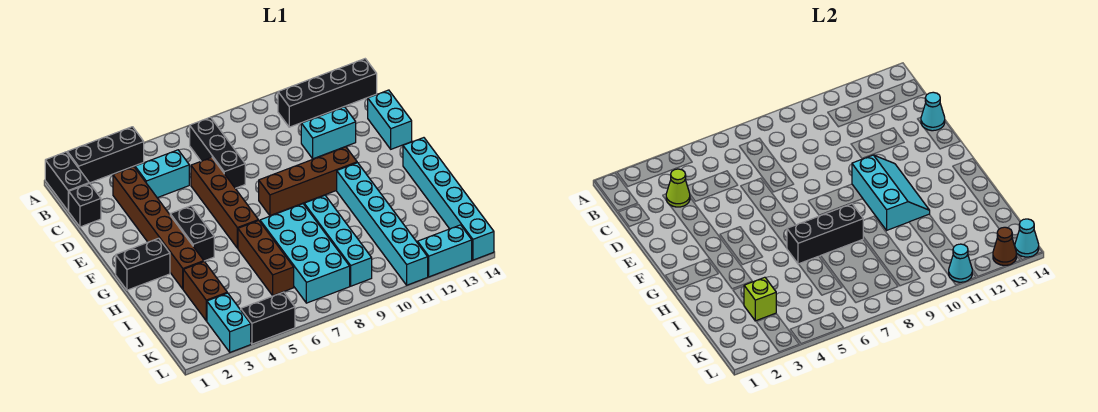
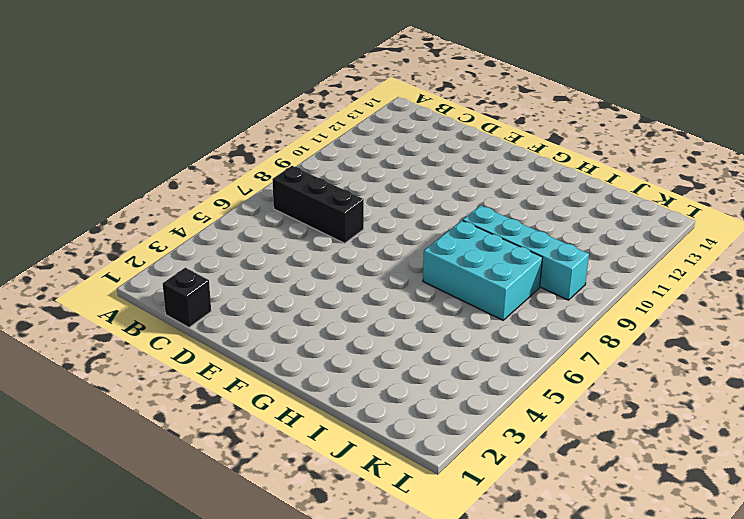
cyan brick H7:J8 level 1 -> cyan brick H7:K8 level 1
none -> black brick A1:B1 level 1
none -> black brick A2:A4 level 1
none -> black brick B11:B14 level 1
none -> brown brick C3:H3 level 1

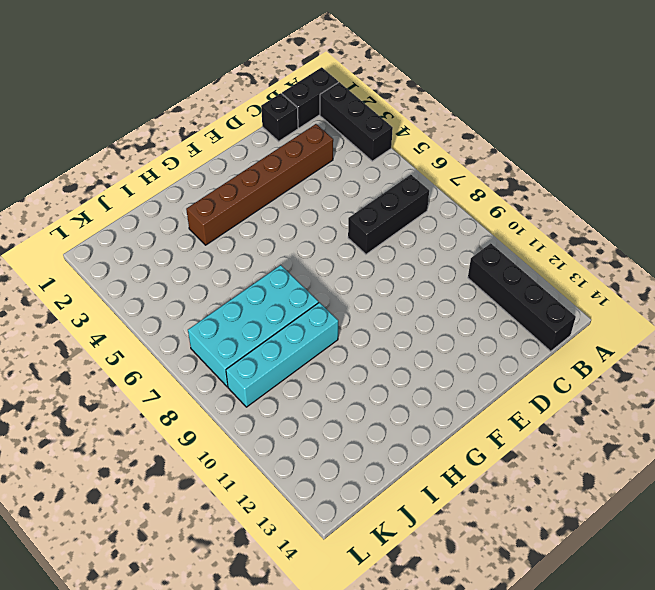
none -> cyan brick C4:C5 level 1
none -> brown brick D6:G6 level 1
none -> cyan brick D11:D12 level 1
none -> cyan brick D14:E14 level 1

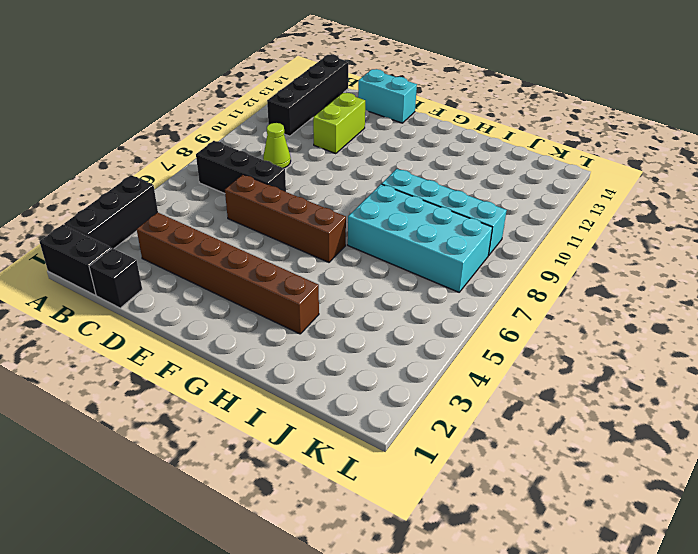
lime cone C9 level 1 -> lime cone C3 level 2
lime brick D11:D12 level 1 -> cyan brick D11:D12 level 1
none -> cyan brick C4:C5 level 1
none -> black brick F4:G4 level 1
none -> brown brick F8:F11 level 1
none -> black brick G1:G2 level 1

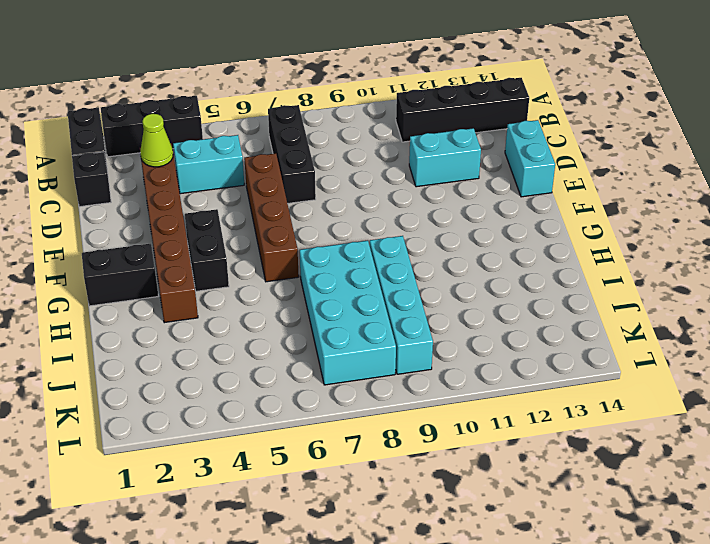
none -> brown brick F8:F11 level 1
none -> cyan brick G11:L11 level 1
none -> cyan brick G14:L14 level 1
none -> brown brick H6:J6 level 1

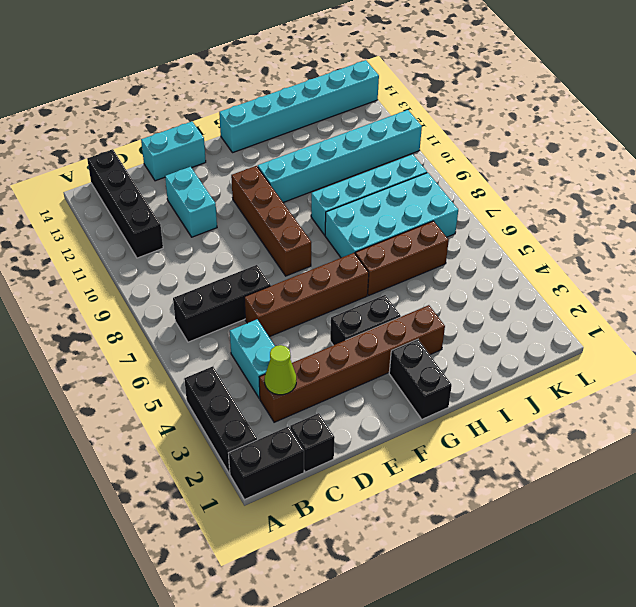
none -> brown brick I3:J3 level 1
none -> cyan brick K3:L3 level 1
none -> black brick L4:L5 level 1
none -> cyan brick L12:L13 level 1

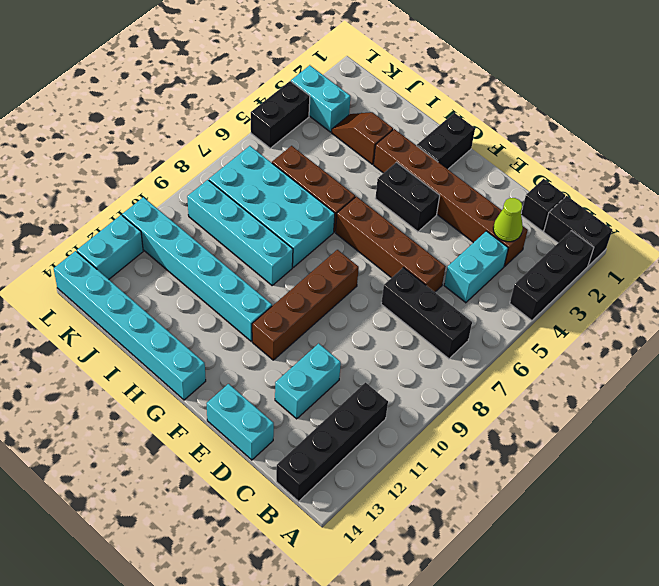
brown slope I3:J3 level 1 top I -> brown brick I3:J3 level 1
none -> cyan cone D14 level 2
none -> cyan slope F10:H11 level 2 top 10
none -> black brick H6:H8 level 2
none -> lime brick J3 level 2

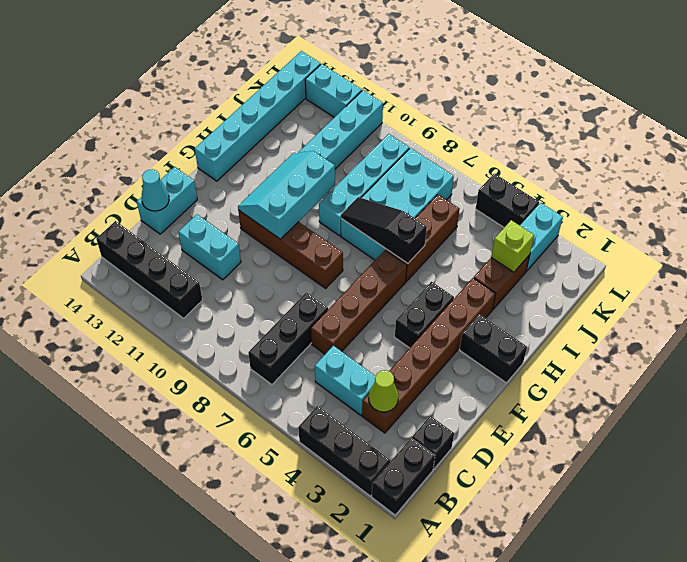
black slope H6:H8 level 2 top 6 -> black brick H6:H8 level 2
none -> cyan cone L11 level 2
none -> brown cone L13 level 2
none -> cyan cone L14 level 2

